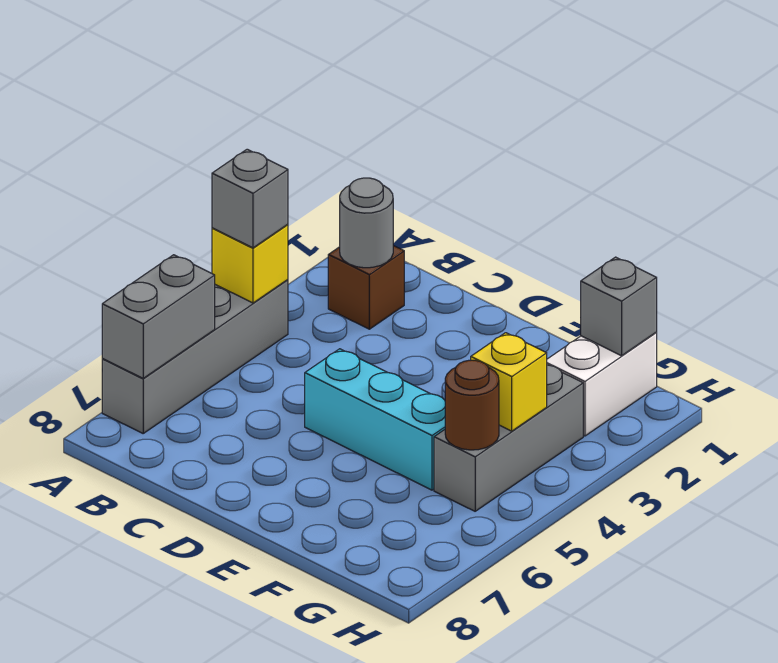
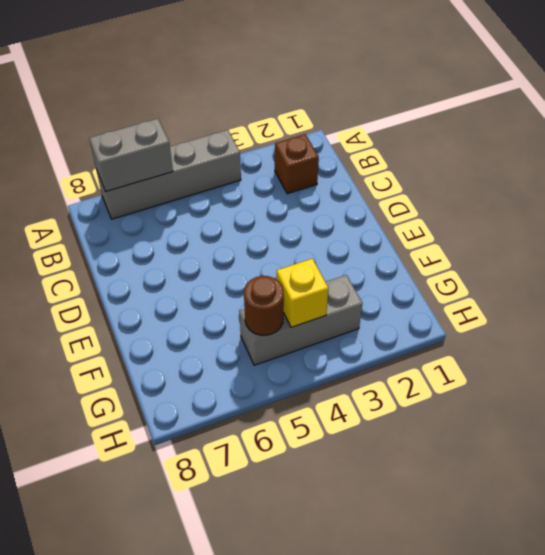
none -> cyan brick D5:F5 level 1
none -> white brick G1:G2 level 1
none -> yellow brick A4 level 2

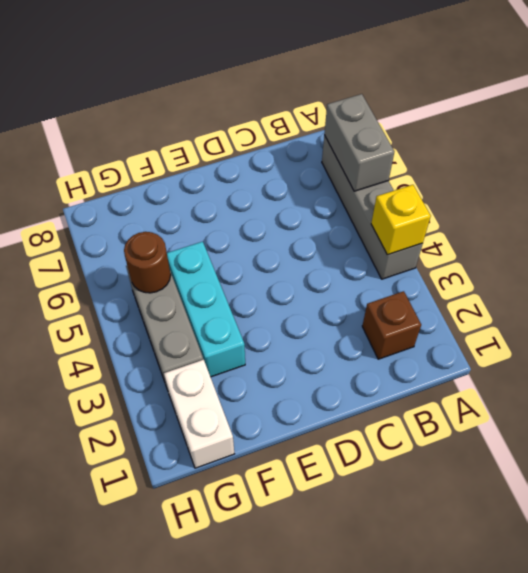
cyan brick F3:F5 level 1 -> cyan brick D5:F5 level 1
none -> grey round brick B2 level 2
none -> grey brick G1 level 2
none -> yellow brick G4 level 2

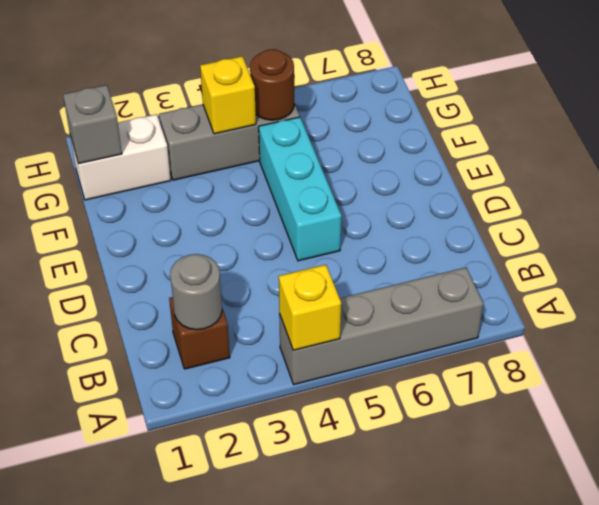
none -> grey brick A6:A7 level 2
none -> grey brick A4 level 3

